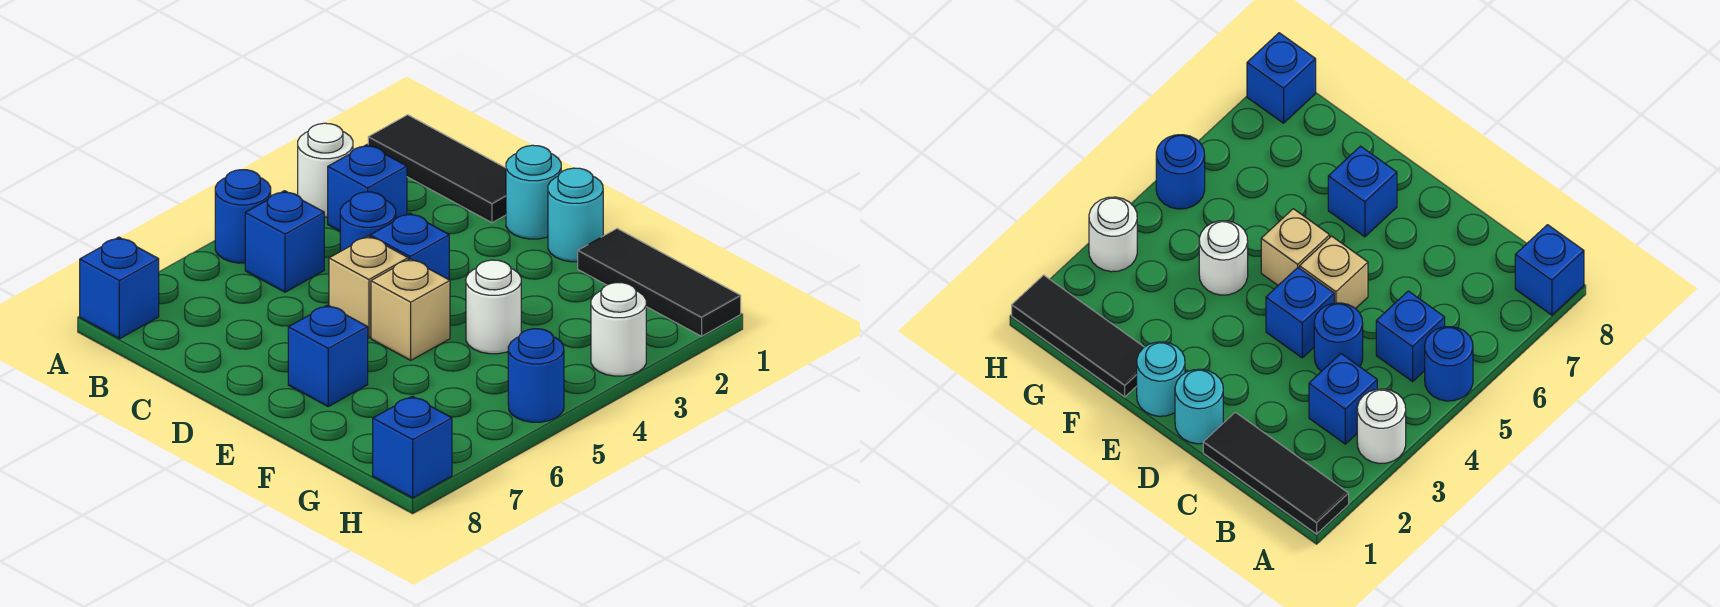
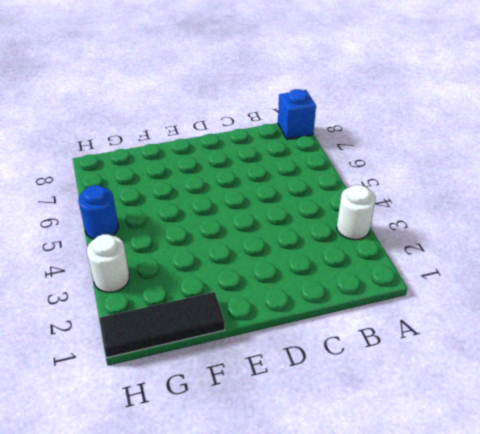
none -> black tile A1:C1 level 1
none -> blue round brick A5 level 1
none -> blue brick B3 level 1

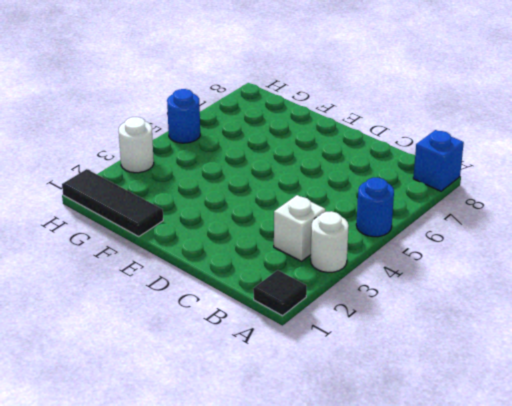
black tile A1 level 1 -> black tile A1:C1 level 1
white brick B3 level 1 -> blue brick B3 level 1
none -> blue brick B5 level 1
none -> blue round brick C4 level 1
none -> cyan round brick D1 level 1

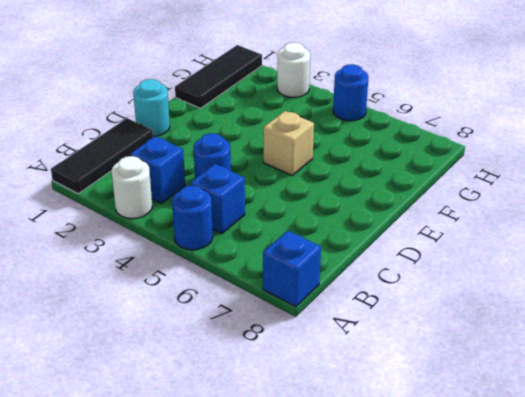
none -> blue brick D4 level 1
none -> tan brick D5 level 1
none -> cyan round brick E1 level 1

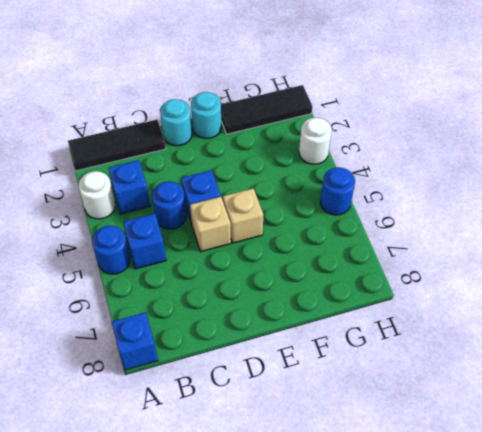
none -> blue brick E7 level 1
none -> white round brick F4 level 1
none -> blue brick H8 level 1

